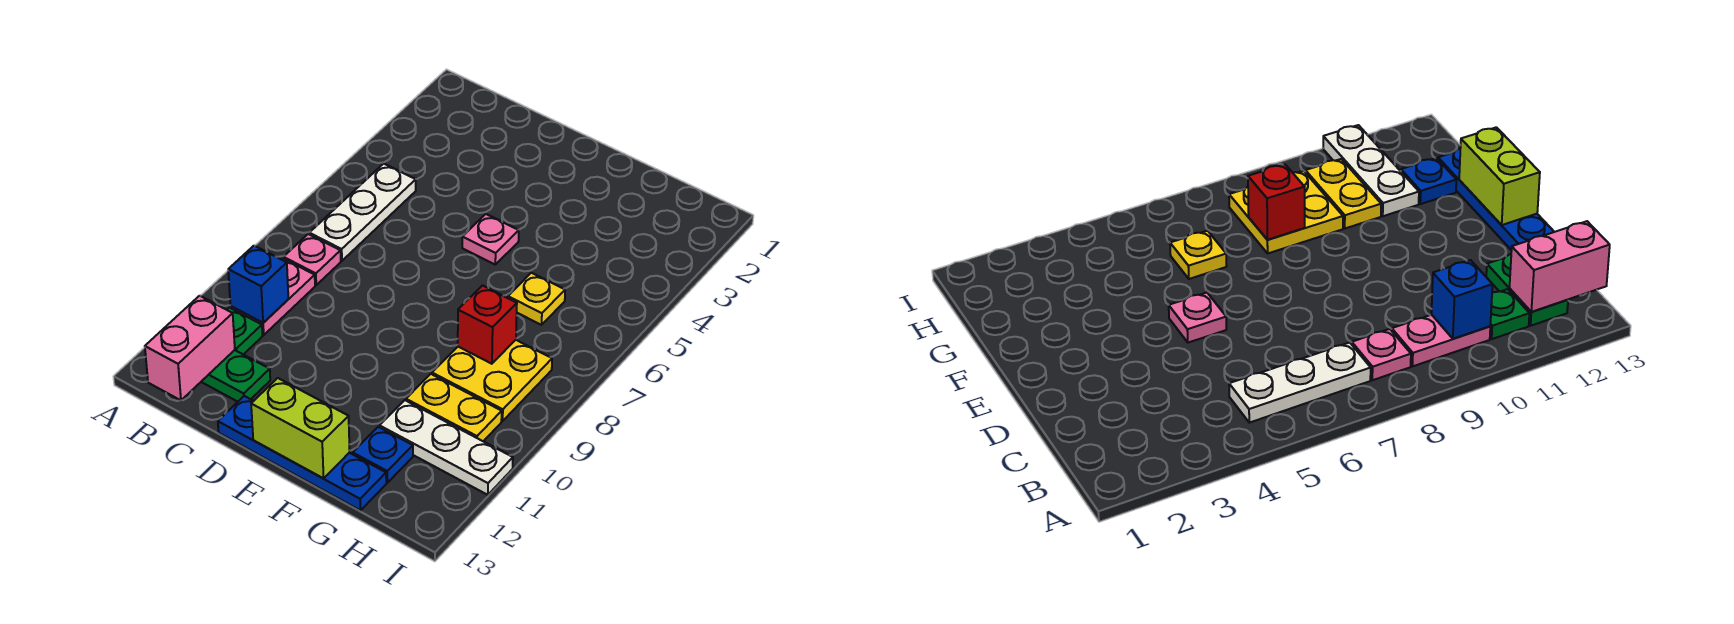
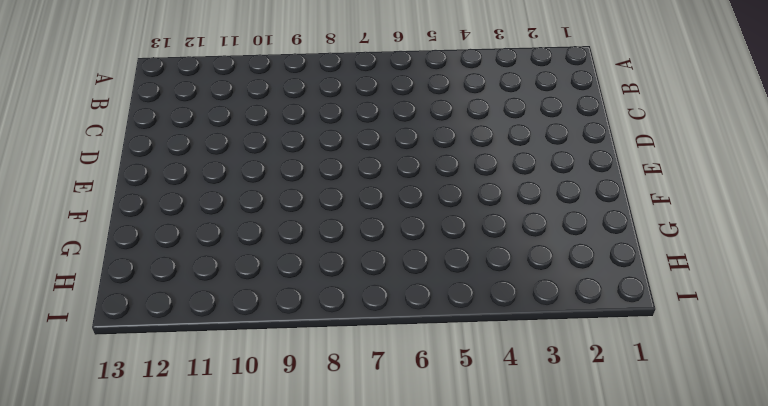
none -> white plate B5:B7 level 1
none -> pink plate B8 level 1
none -> pink plate B9:B10 level 1

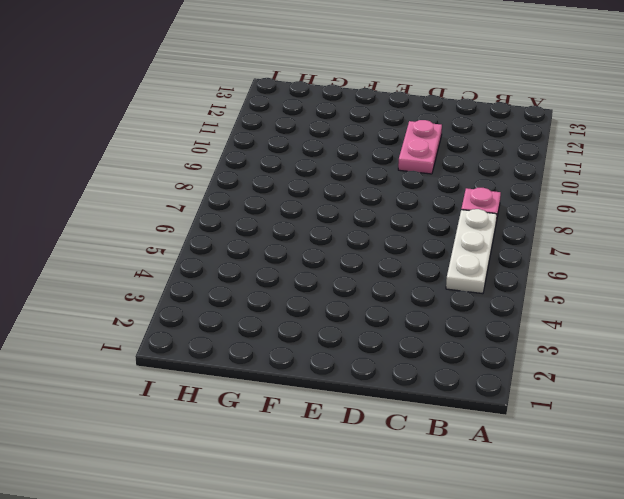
pink plate D10:D11 level 1 -> pink plate B9:B10 level 1
none -> green plate B11 level 1
none -> green plate B12:C12 level 1
none -> blue plate D13:G13 level 1

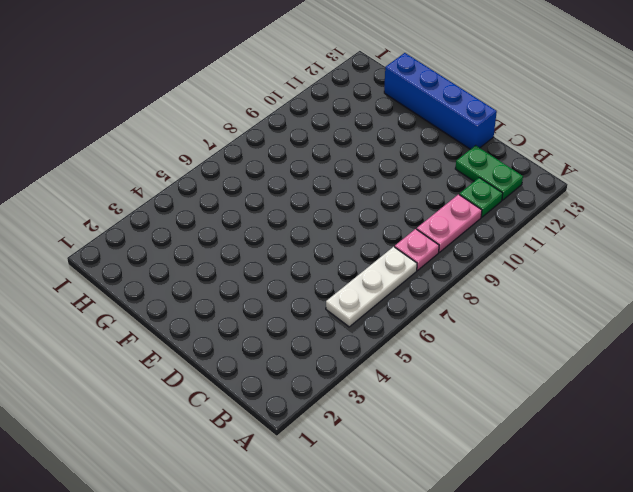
blue brick D13:G13 level 1 -> blue plate D13:G13 level 1
none -> pink plate E5 level 1
none -> yellow plate G6 level 1
none -> yellow plate G8:H9 level 1

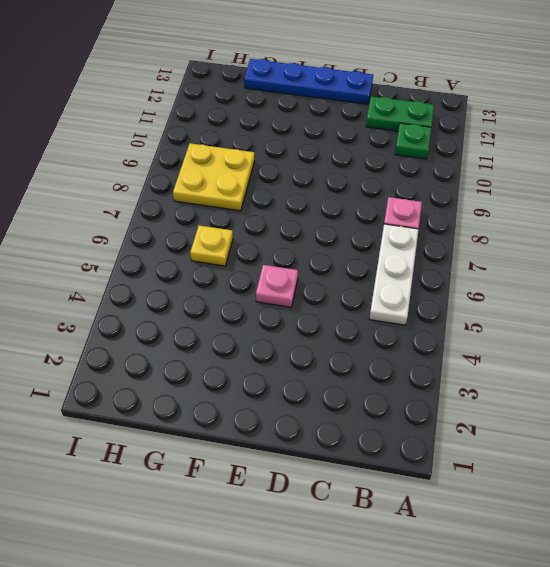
none -> pink plate B9:B10 level 1
none -> yellow plate G10:H10 level 1
none -> white plate G11:I11 level 1

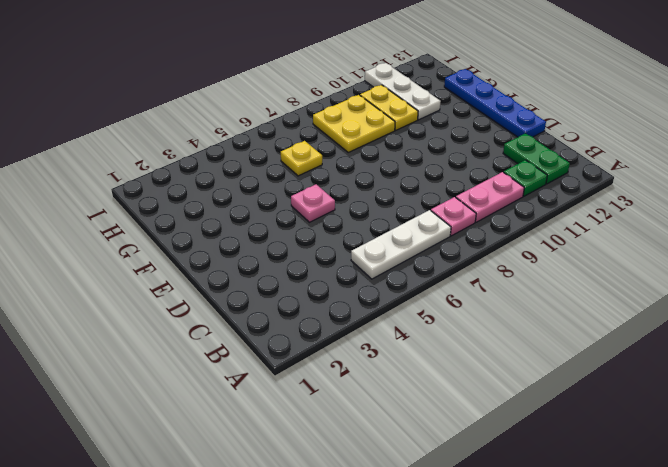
none -> blue plate G12 level 1
none -> blue brick B10 level 2
none -> pink brick B12:B13 level 2

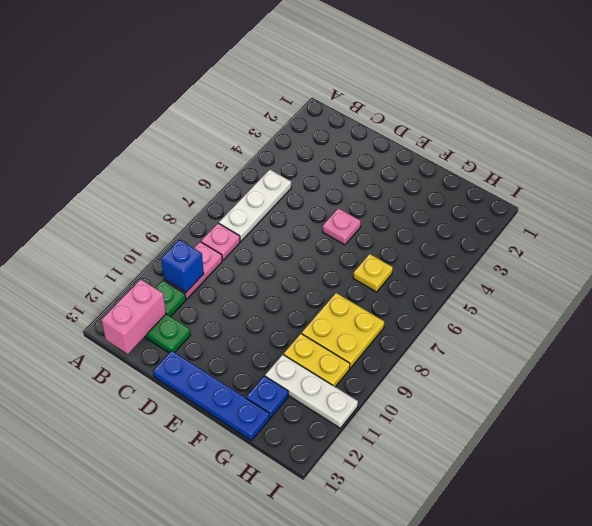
none -> lime brick E13:F13 level 2
none -> red brick G8 level 2

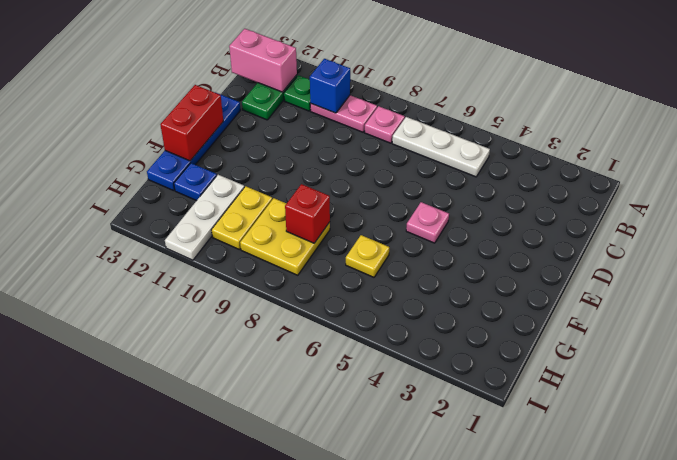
red brick E13:F13 level 2 -> lime brick E13:F13 level 2

